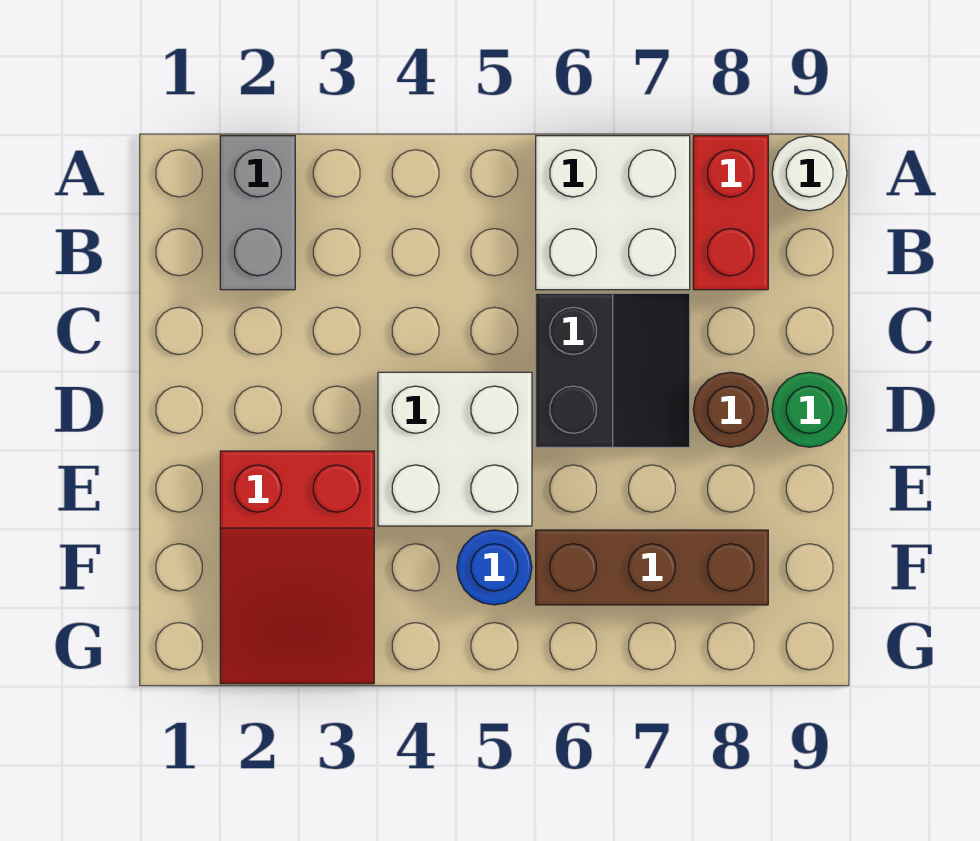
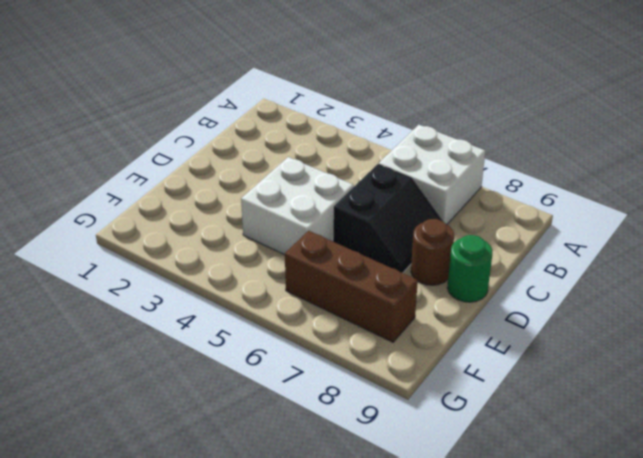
none -> grey brick A2:B2 level 1
none -> red brick A8:B8 level 1

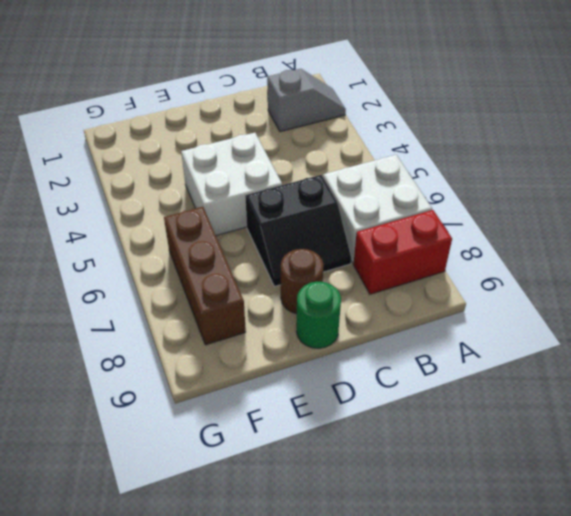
grey slope A2:B2 level 1 top B -> grey brick A2:B2 level 1
none -> white round brick A9 level 1
none -> red slope E2:G3 level 1 top E

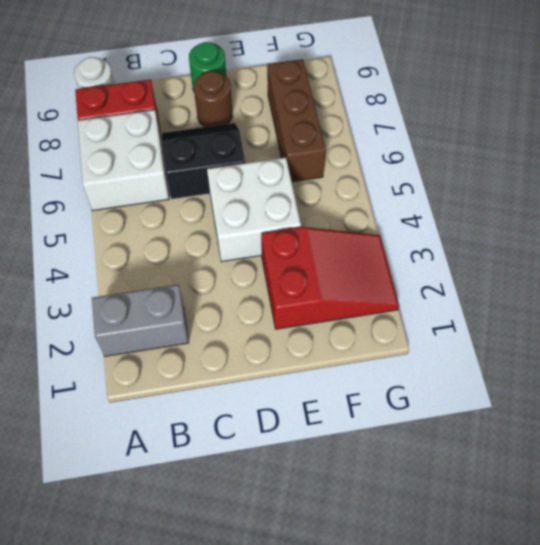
none -> blue round brick F5 level 1

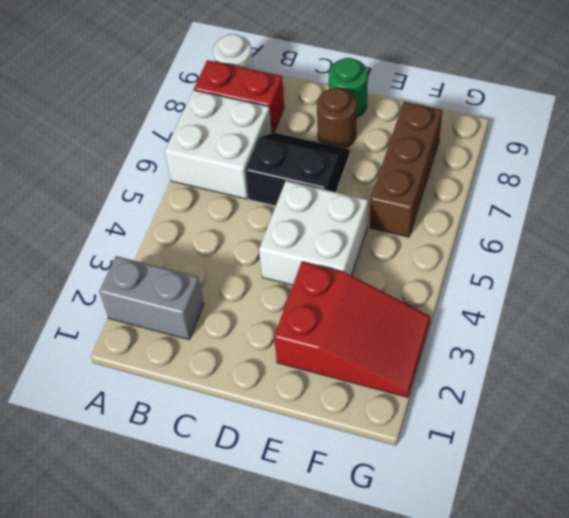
none -> blue round brick F5 level 1

